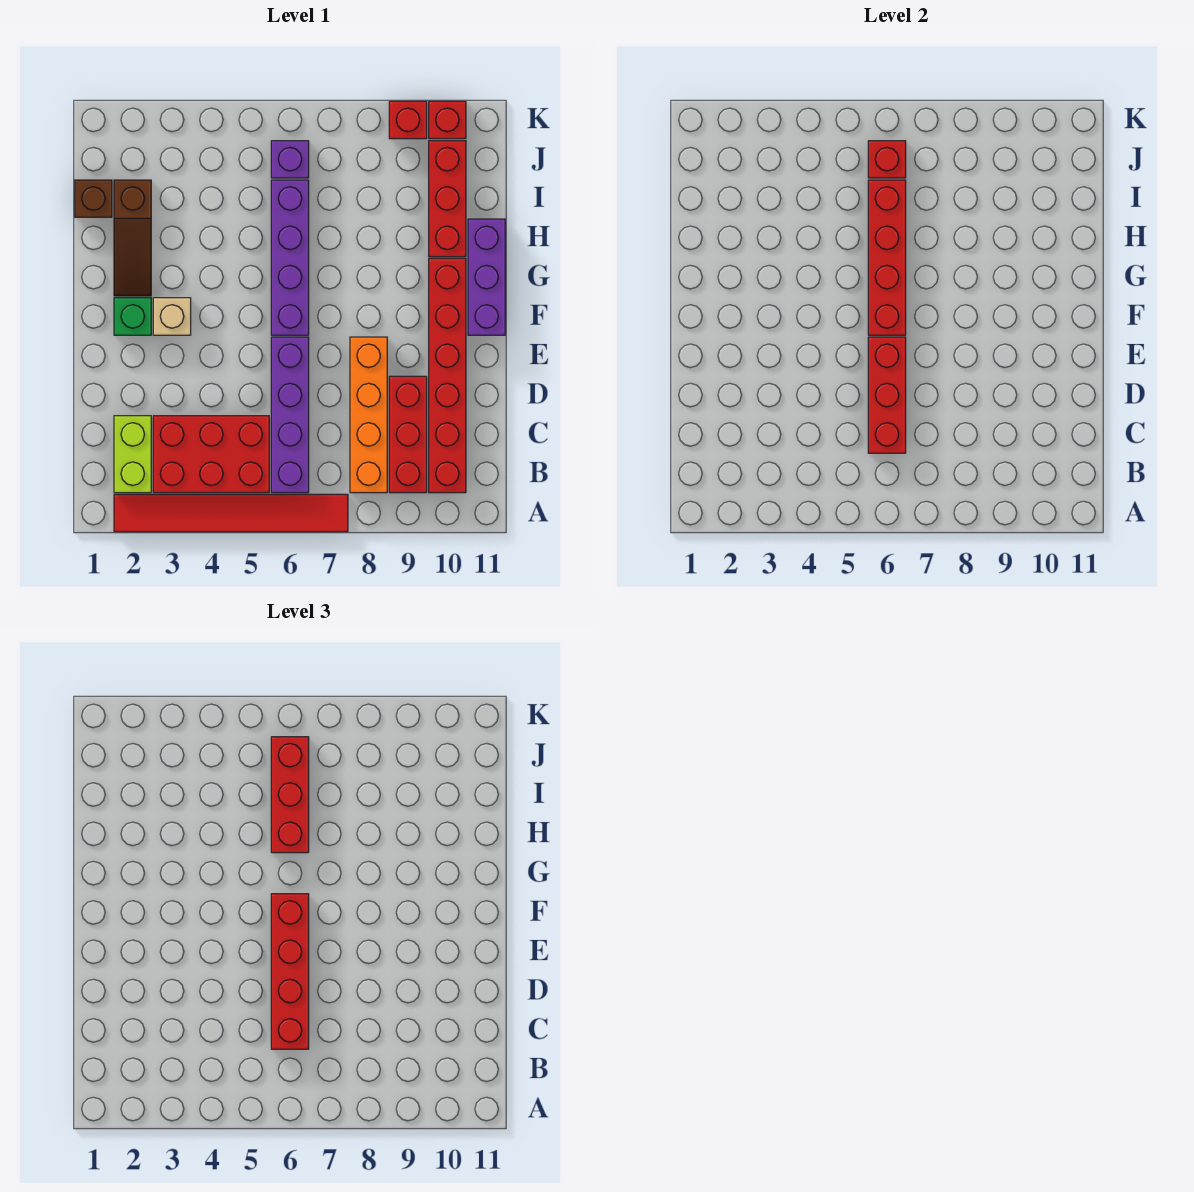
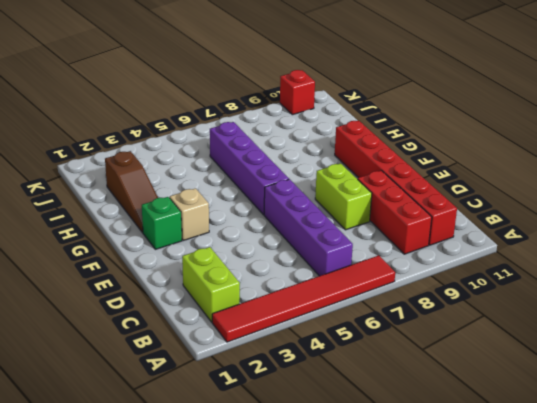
lime brick D8:E8 level 1 -> orange brick B8:E8 level 1
none -> red brick B3:C5 level 1
none -> purple brick F11:H11 level 1
none -> red brick H10:J10 level 1

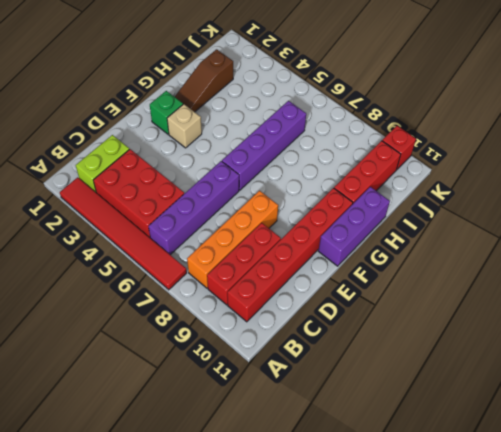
none -> brown brick I1 level 1
none -> purple brick J6 level 1
none -> red brick K9 level 1

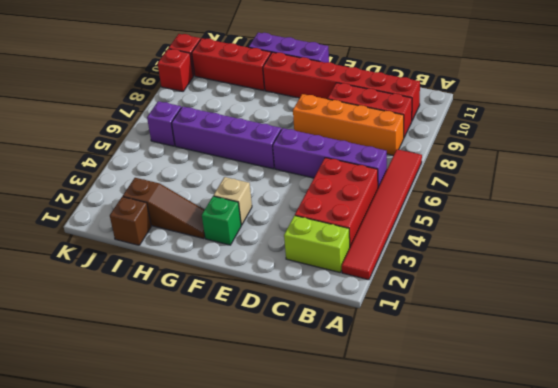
none -> red brick C6:E6 level 2
none -> red brick F6:I6 level 2
none -> red brick J6 level 2

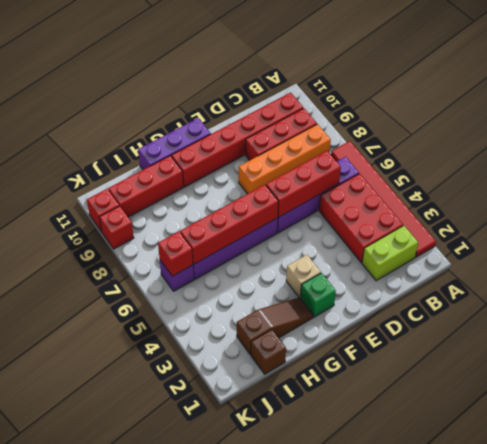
none -> red brick C6:F6 level 3
none -> red brick H6:J6 level 3

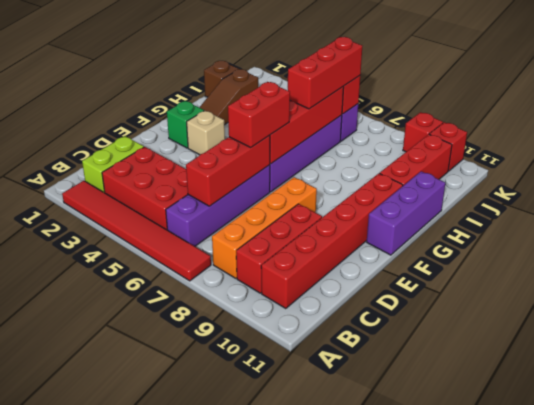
red brick E6:F6 level 3 -> red brick C6:F6 level 3

